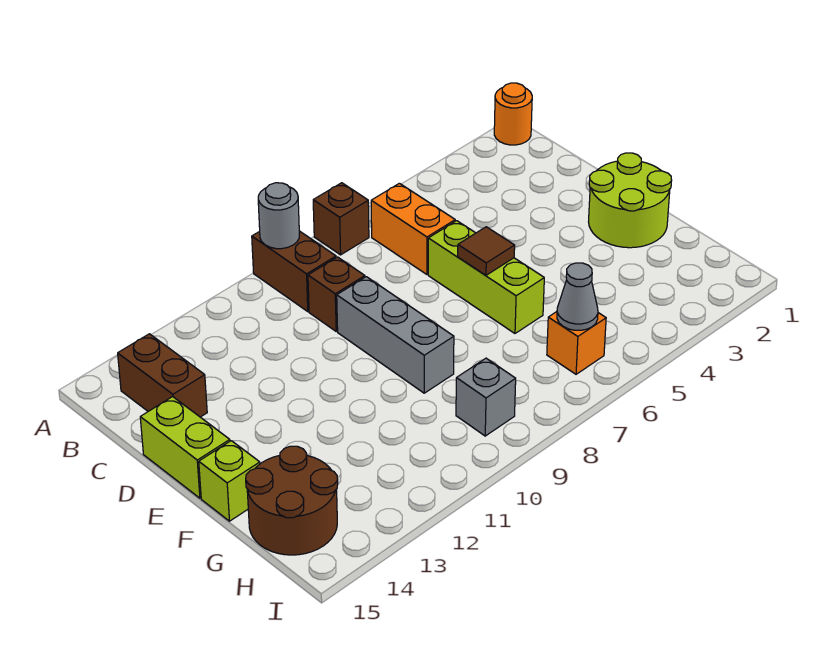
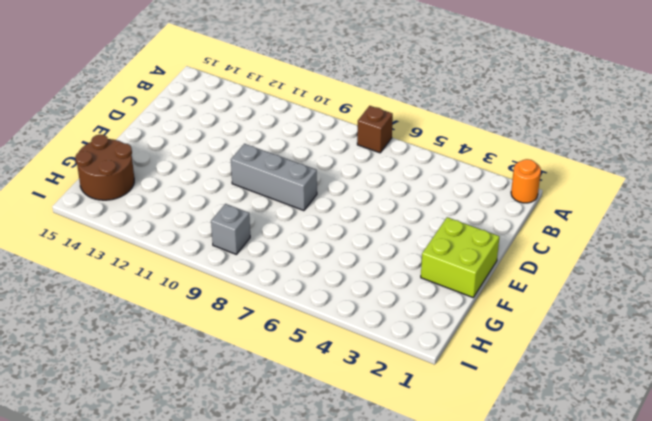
lime brick E1:F2 level 1 -> lime round brick E1:F2 level 1
grey brick E8:E10 level 1 -> grey brick D9:F9 level 1
none -> brown brick A9:B9 level 1
none -> orange brick B6:C6 level 1
none -> brown brick B14:C14 level 1

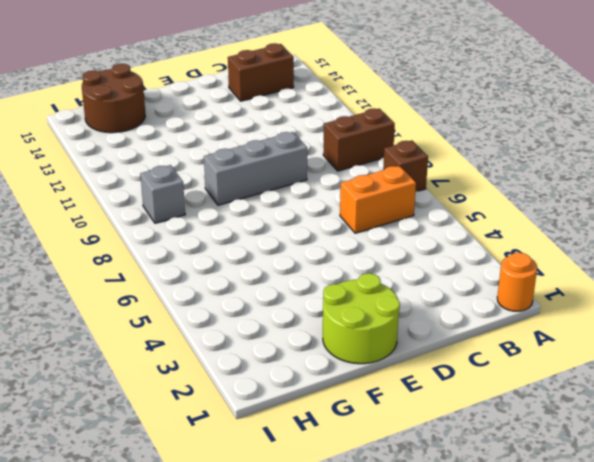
none -> brown brick C9 level 1
none -> lime brick D6:F6 level 1
none -> lime brick D15:E15 level 1

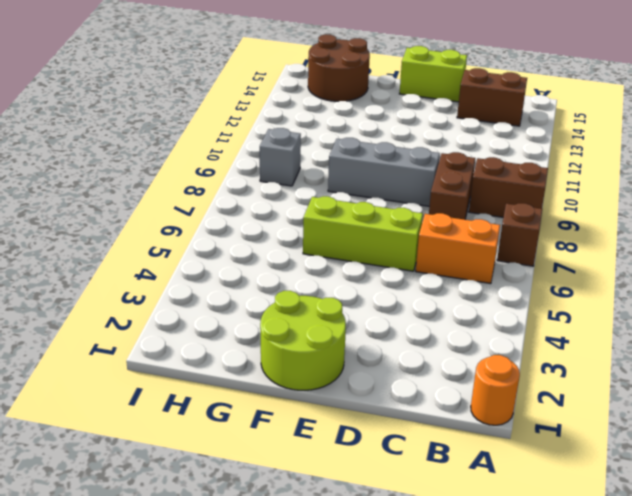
brown brick C8:C9 level 1 -> brown brick C9 level 1
none -> lime brick F15 level 1
none -> orange brick H6 level 1
none -> grey round brick A9 level 2

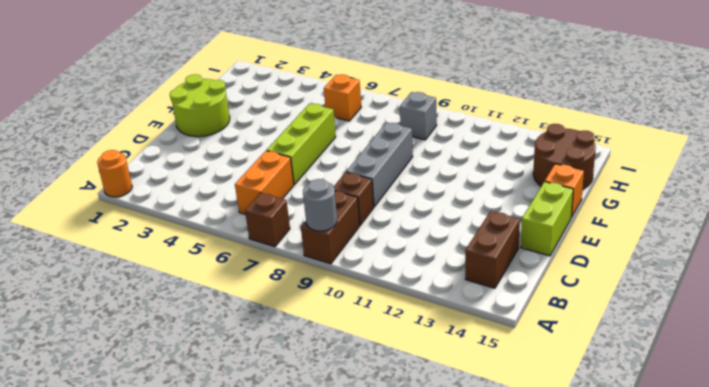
orange brick F15 level 1 -> lime brick F15 level 1
none -> brown tile E6 level 2
none -> grey cone H6 level 2

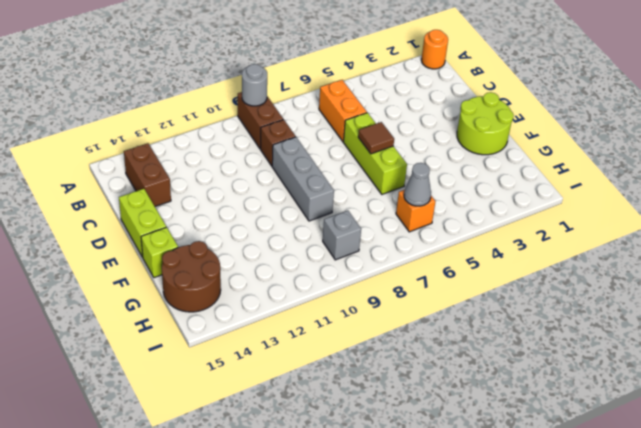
none -> brown brick A7 level 1

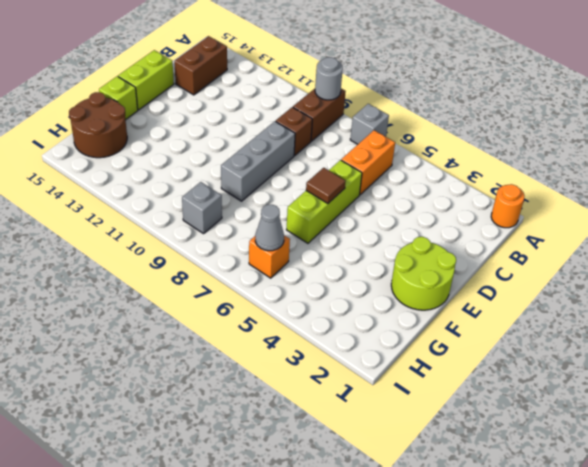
grey brick A7 level 1 -> brown brick A7 level 1

